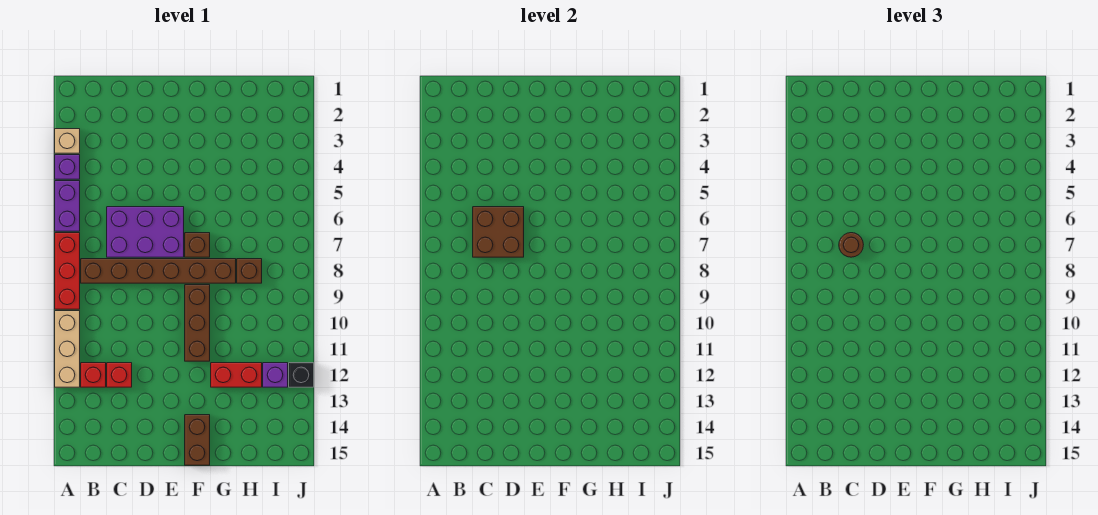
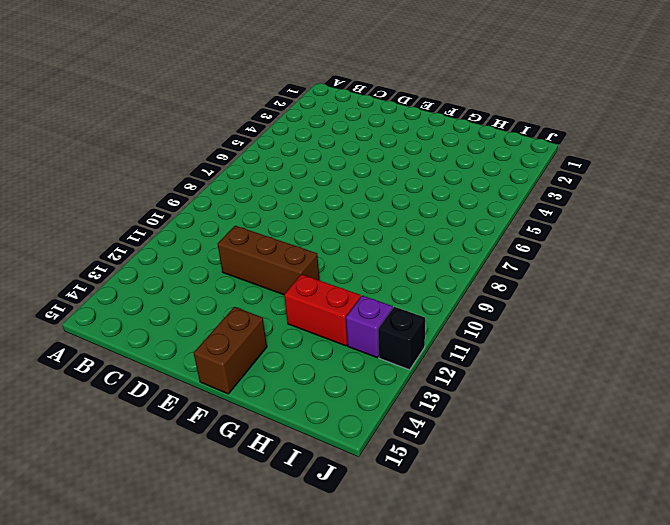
brown brick D11:F11 level 1 -> brown brick F9:F11 level 1
none -> tan brick A3 level 1
none -> purple brick A4 level 1
none -> purple brick A5:A6 level 1

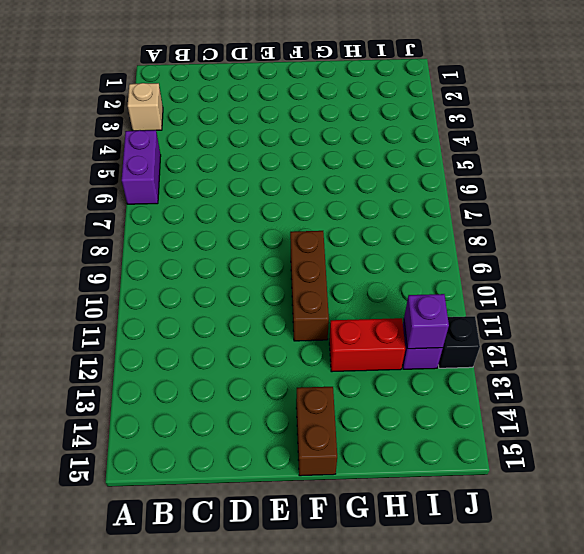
purple brick I12 level 2 -> purple brick A4 level 1
none -> red brick A7:A9 level 1
none -> tan brick A10:A12 level 1
none -> brown brick B8:G8 level 1

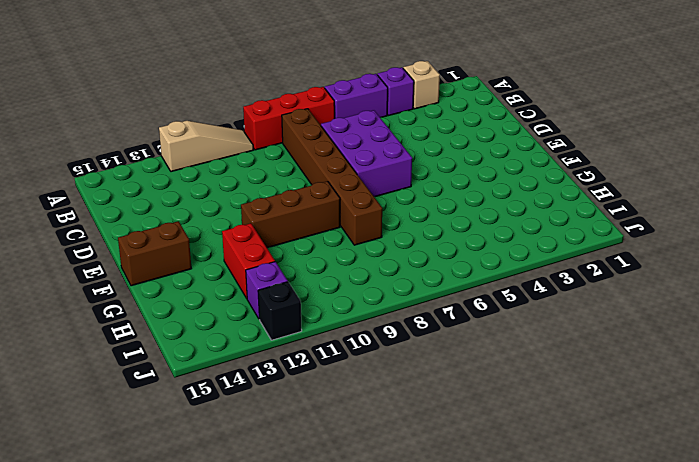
tan slope A10:A12 level 1 top 12 -> tan brick A10:A12 level 1
none -> red brick B12 level 1
none -> red brick C12 level 1
none -> brown brick F7 level 1

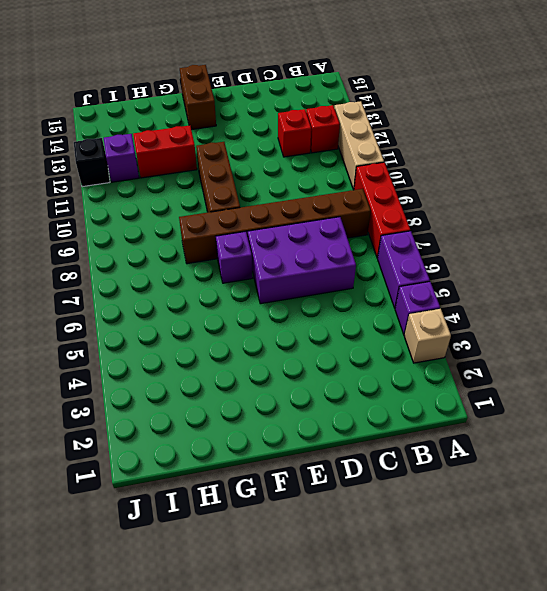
purple brick F7 level 1 -> brown brick F7 level 1
none -> brown brick H8 level 1
none -> brown brick C6:D7 level 2
none -> brown round brick C7 level 3

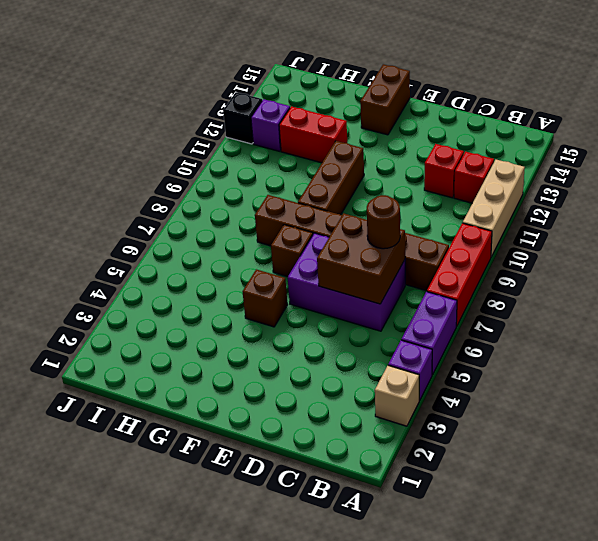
brown brick F5 level 1 -> brown brick H8 level 1

